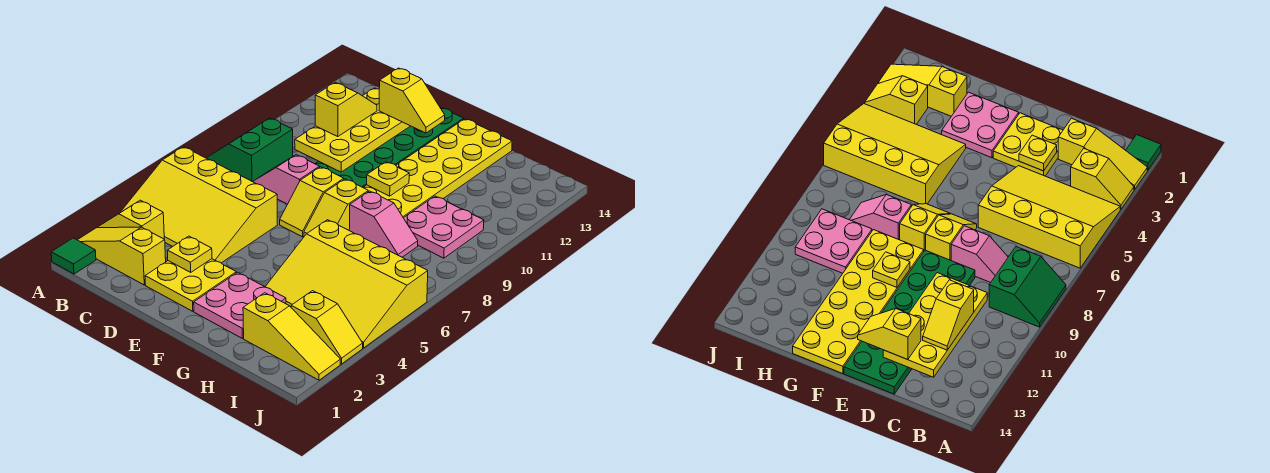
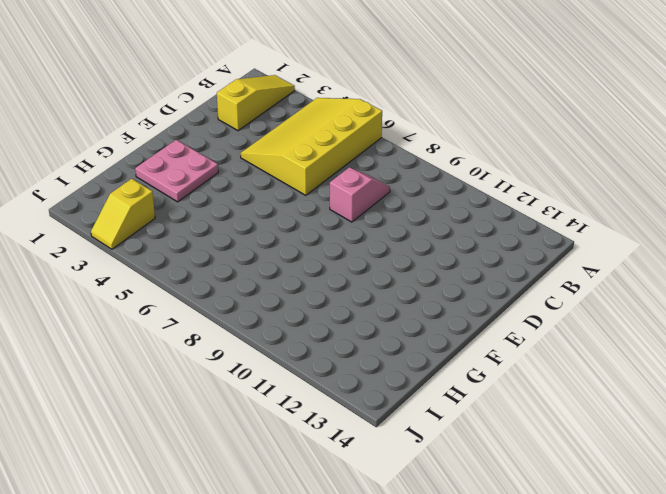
none -> green tile A1 level 1
none -> yellow slope A3:B3 level 1 top B
none -> green slope A8:B9 level 1 top B

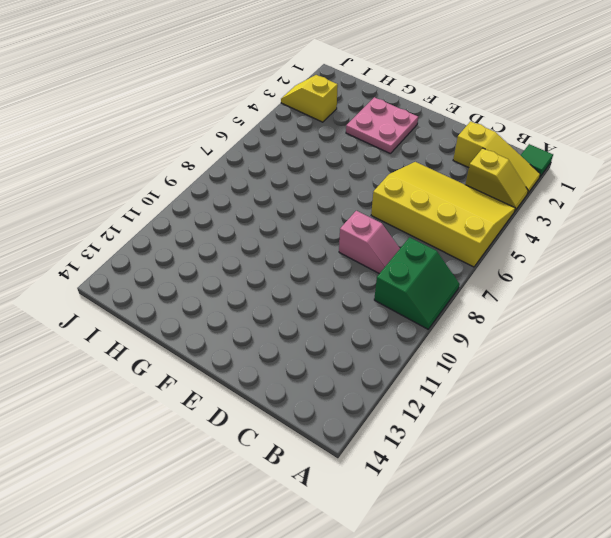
none -> yellow plate D2:E3 level 1
none -> green plate D9:E14 level 1
none -> yellow slope E7:E8 level 1 top 8

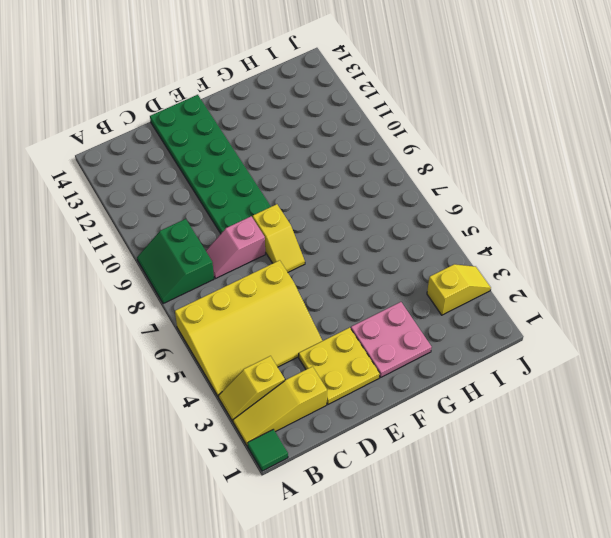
none -> yellow slope F7:F8 level 1 top 8
none -> yellow plate F9:G14 level 1
none -> yellow slope G4:J6 level 1 top 6

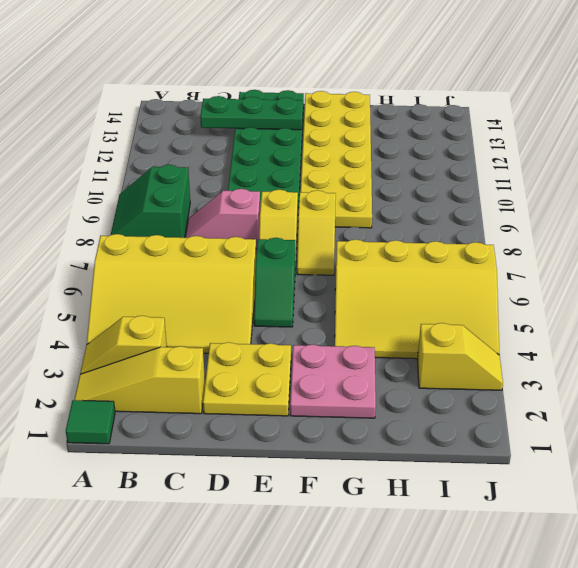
green plate C13:E13 level 2 -> yellow plate C10:D13 level 2
green slope E5:E6 level 1 top 6 -> none
none -> pink slope G8:H8 level 1 top G
none -> yellow slope H2:J2 level 1 top H
none -> pink plate H9:I10 level 1

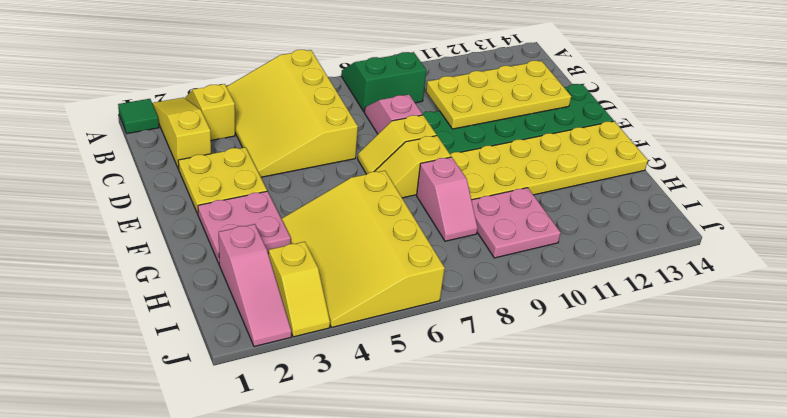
pink slope H2:J2 level 1 top H -> yellow slope H2:J2 level 1 top H
none -> yellow plate D3 level 2
none -> yellow plate F10 level 2
none -> yellow slope C11:C12 level 3 top 11

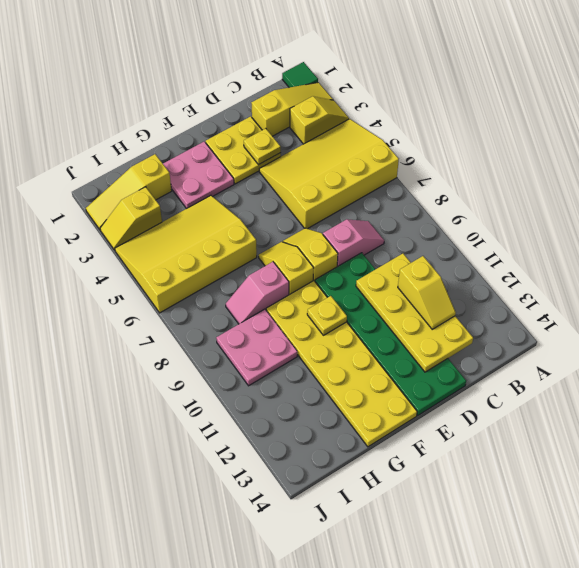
none -> green slope A8:B9 level 1 top B
none -> yellow slope D13:E13 level 3 top D

